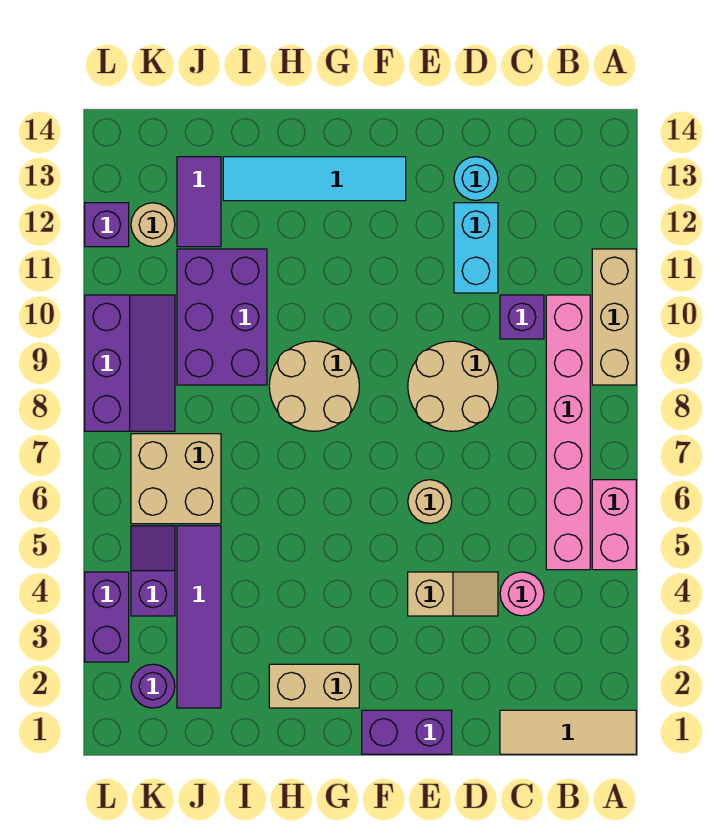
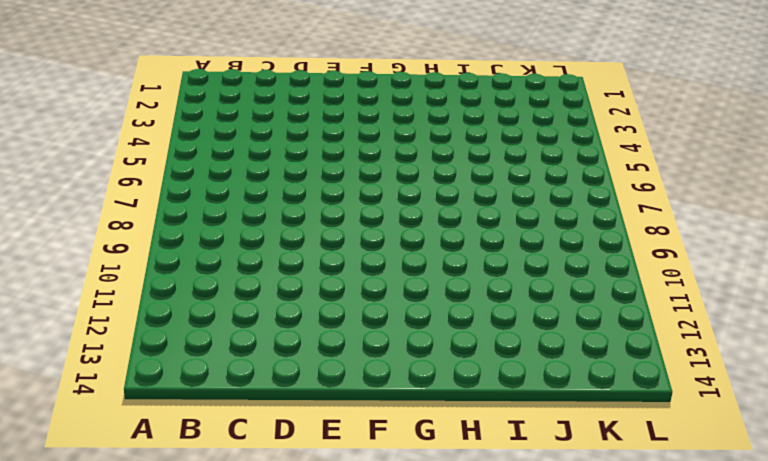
none -> tan tile A1:C1 level 1
none -> pink brick A5:A6 level 1
none -> tan brick A9:A11 level 1

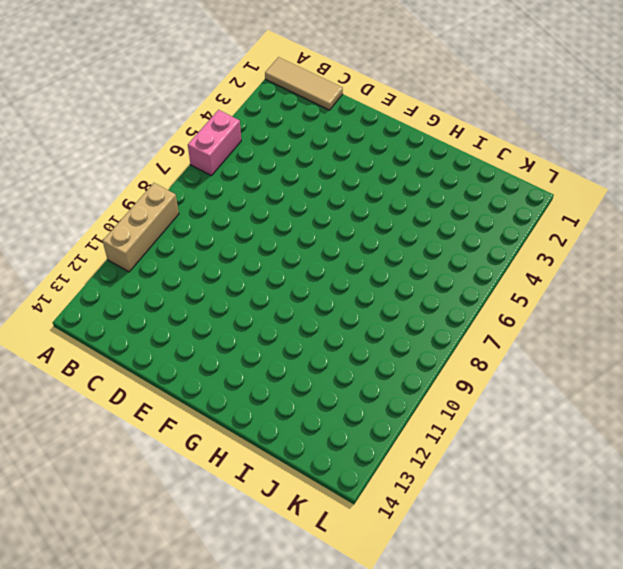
none -> pink brick B5:B10 level 1
none -> pink round brick C4 level 1
none -> purple brick C10 level 1

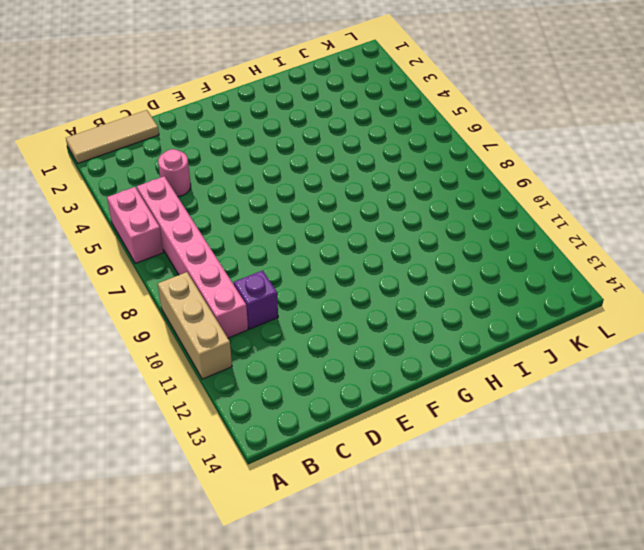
none -> tan slope D4:E4 level 1 top E
none -> tan round brick D8:E9 level 1
none -> cyan brick D11:D12 level 1

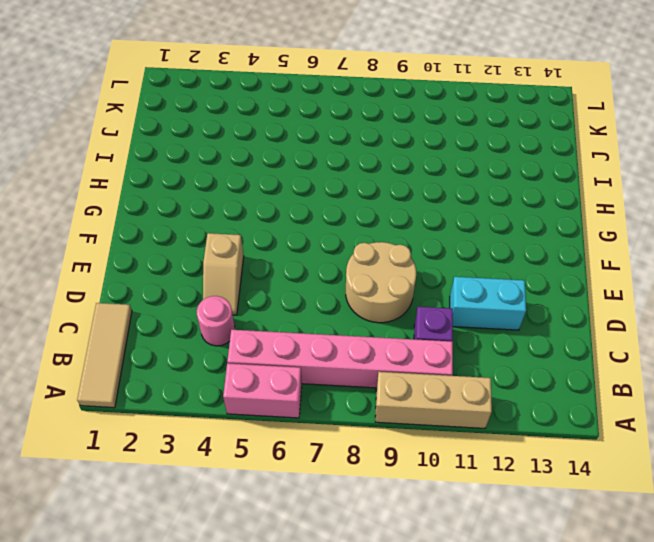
none -> cyan round brick D13 level 1
none -> purple brick E1:F1 level 1
none -> tan round brick E6 level 1

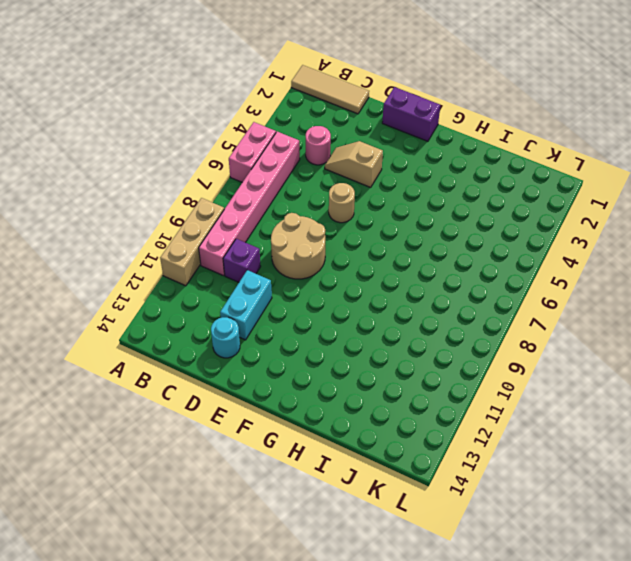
none -> cyan tile F13:I13 level 1
none -> tan brick G2:H2 level 1
none -> tan round brick G8:H9 level 1

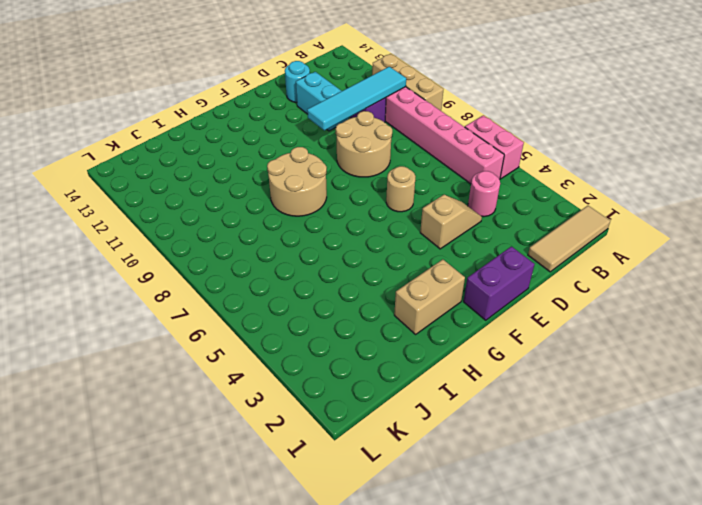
cyan tile B10:E10 level 2 -> cyan tile F13:I13 level 1
none -> purple brick I9:J11 level 1
none -> purple tile J2:J5 level 1
none -> tan brick J6:K7 level 1

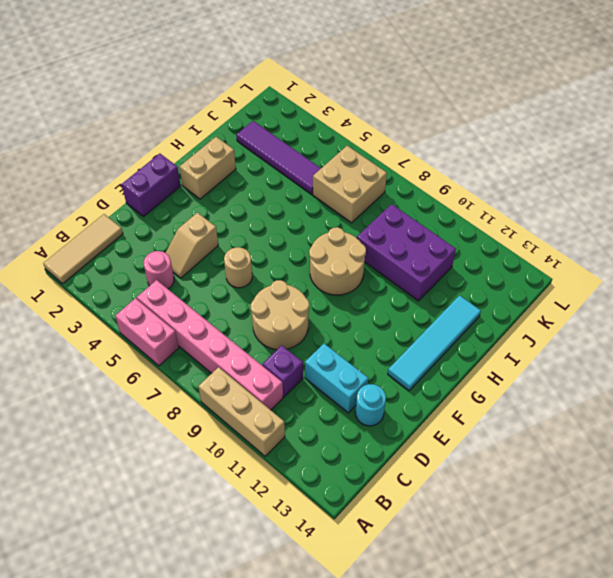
none -> purple tile J12:J13 level 1
none -> purple round brick K2 level 1
none -> purple slope K4:K5 level 1 top 4

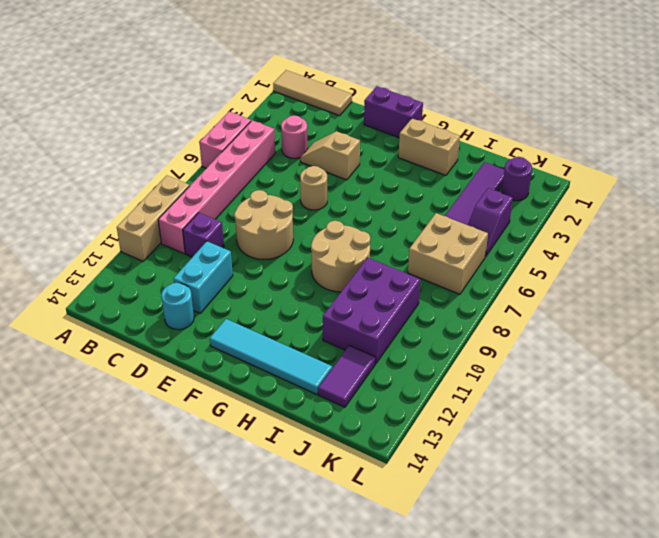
none -> purple slope K8:L10 level 1 top L
none -> tan round brick K12 level 1
none -> purple brick L3:L4 level 1

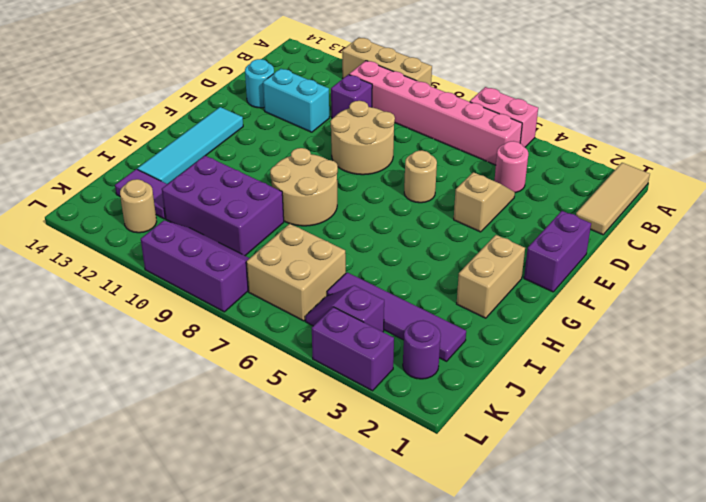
none -> purple brick L12 level 1

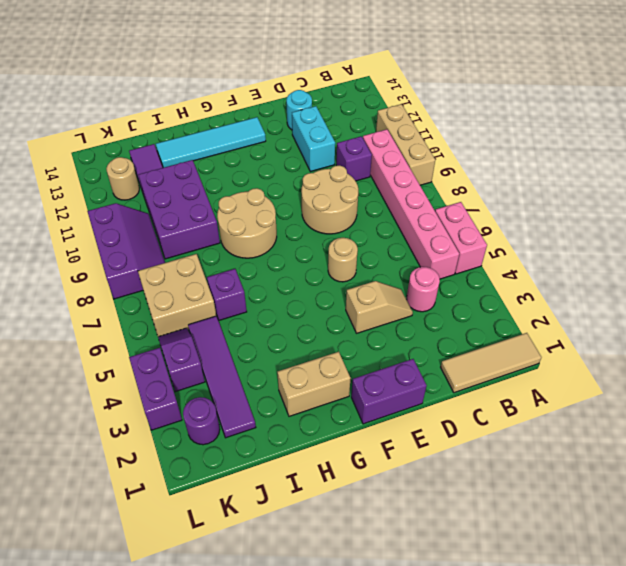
purple brick I6 level 1 -> purple brick L12 level 1

